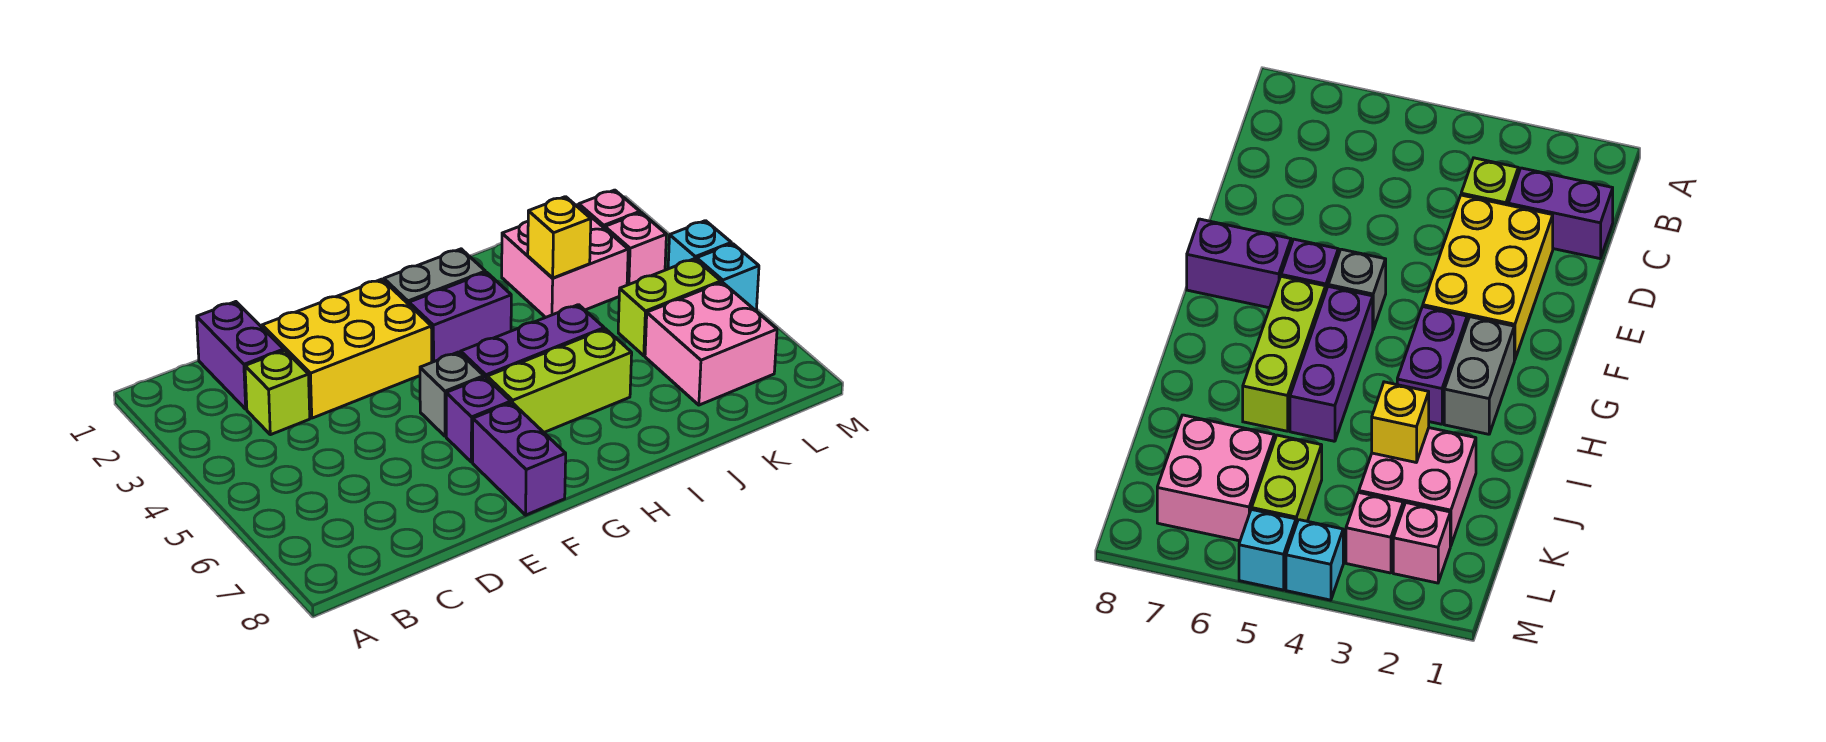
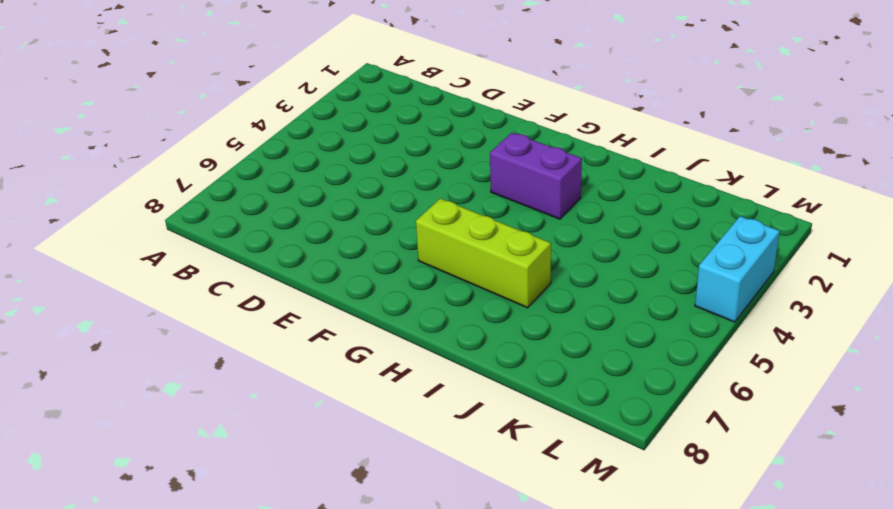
cyan brick M3:M4 level 1 -> cyan brick M4 level 1
none -> purple brick C1:C2 level 1
none -> lime brick C3 level 1
none -> yellow brick D2:F3 level 1

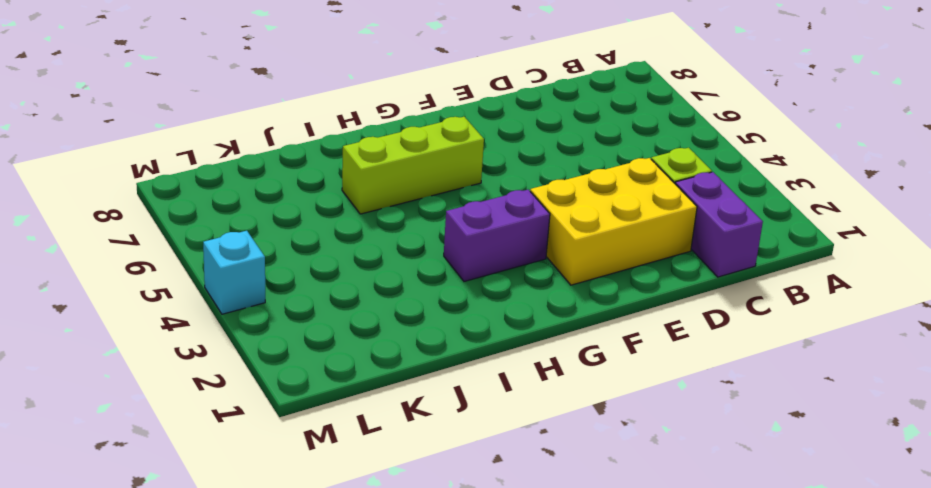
none -> grey brick F5 level 1
none -> purple brick F6 level 1
none -> purple brick F7:F8 level 1

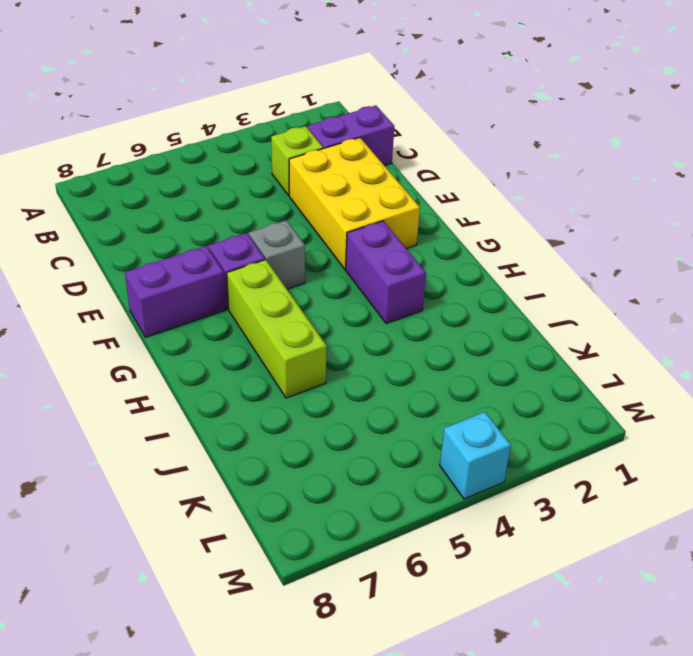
none -> grey brick G2:H2 level 1
none -> purple brick G5:I5 level 1
none -> pink brick J2:K3 level 1

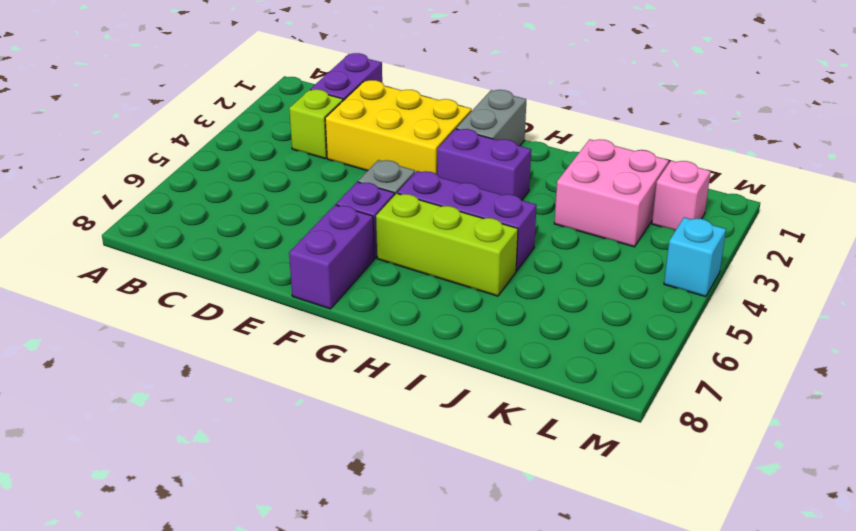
grey brick G1:G2 level 1 -> grey brick G2:H2 level 1
none -> lime brick K5:L5 level 1
none -> pink brick K6:L7 level 1
none -> pink brick L3 level 1

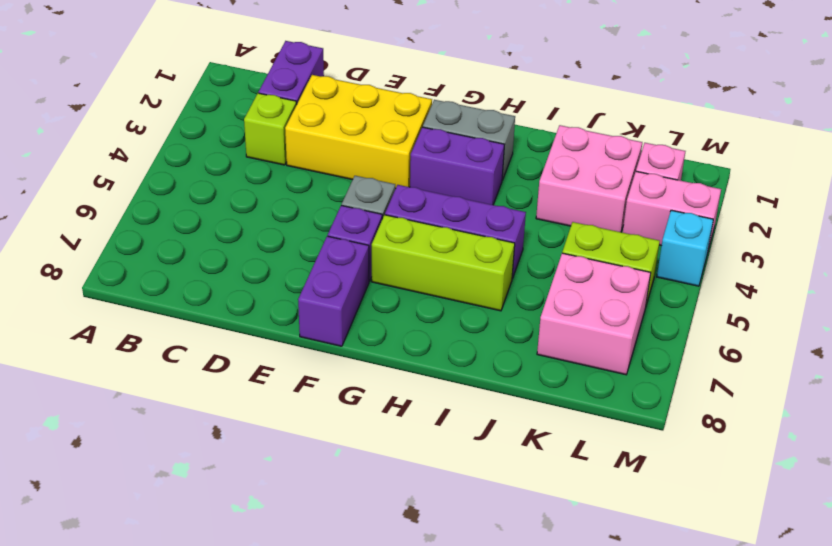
pink brick L3:M3 level 1 -> pink brick L3 level 1
none -> cyan brick M5 level 1
none -> yellow brick J3 level 2

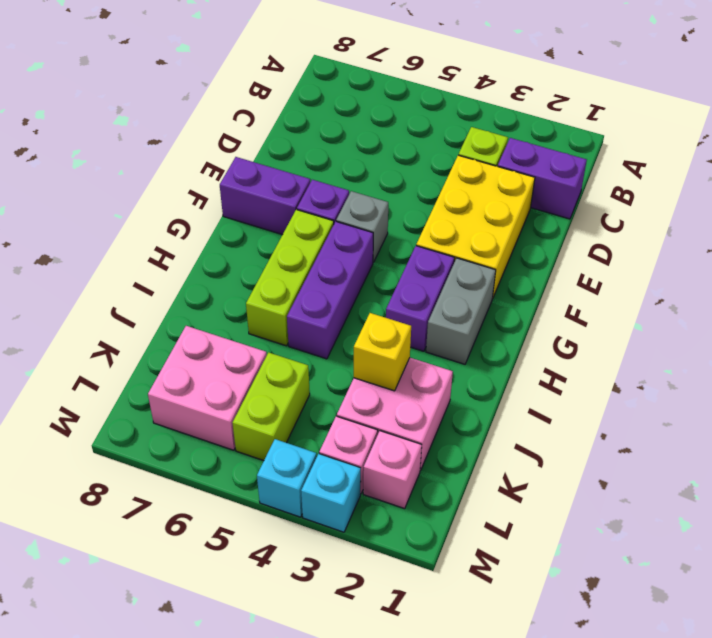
cyan brick M3 level 1 -> cyan brick M5 level 1

